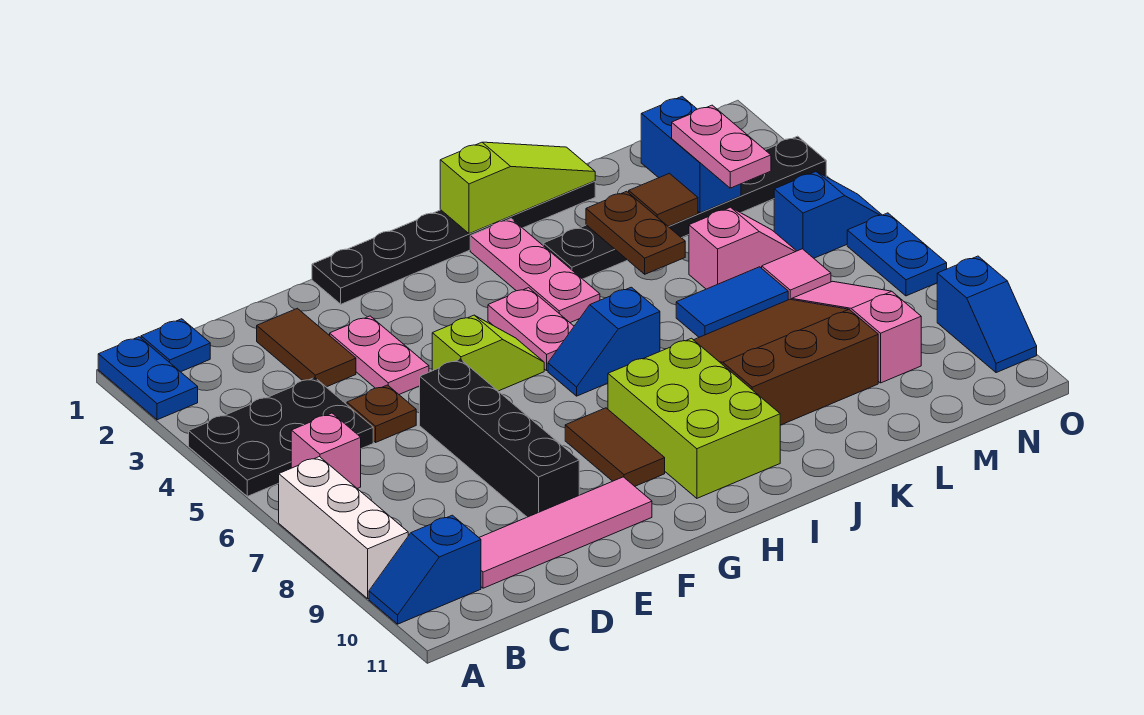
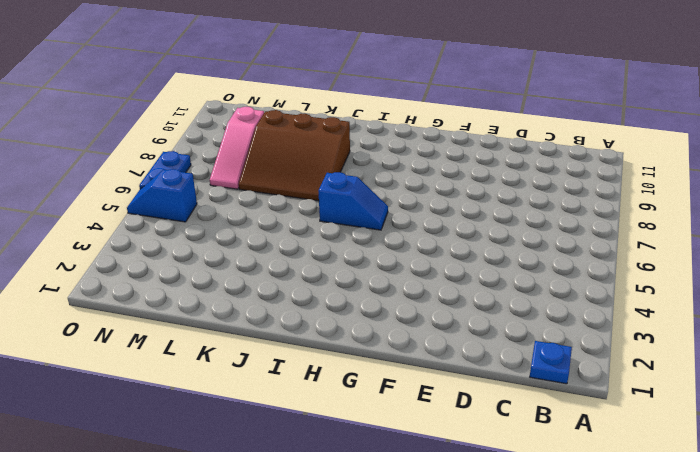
none -> blue plate A1:A2 level 1
none -> black plate A4:C5 level 1
none -> white brick A7:A9 level 1
none -> blue slope A10:B10 level 1 top B

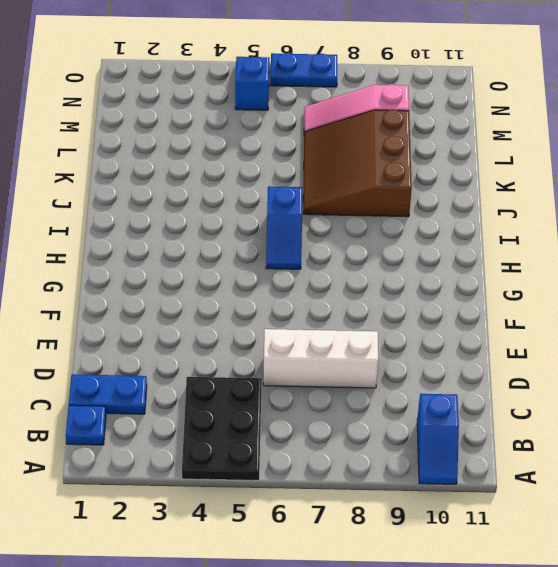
blue plate C1:C2 level 1 -> blue plate A1:A2 level 1
white brick D6:D8 level 1 -> white brick A7:A9 level 1
none -> pink brick B6 level 1
none -> pink tile C10:F10 level 1
none -> brown tile D2:D3 level 1
none -> brown plate D5 level 1

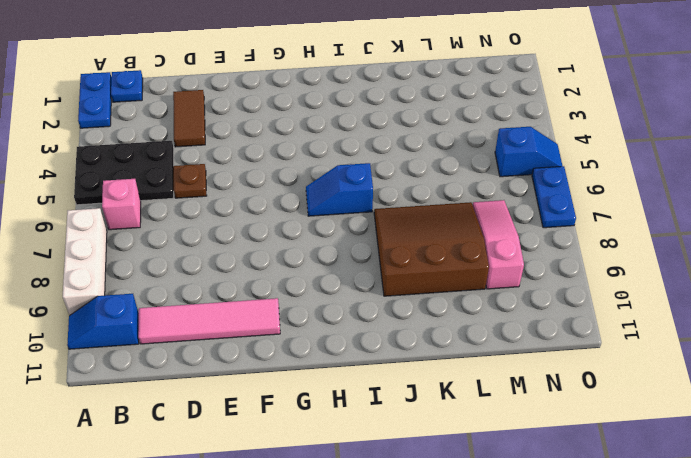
none -> pink plate E3:E4 level 1
none -> black brick E6:E9 level 1
none -> black plate F1:K1 level 1
none -> lime slope F5:G5 level 1 top F

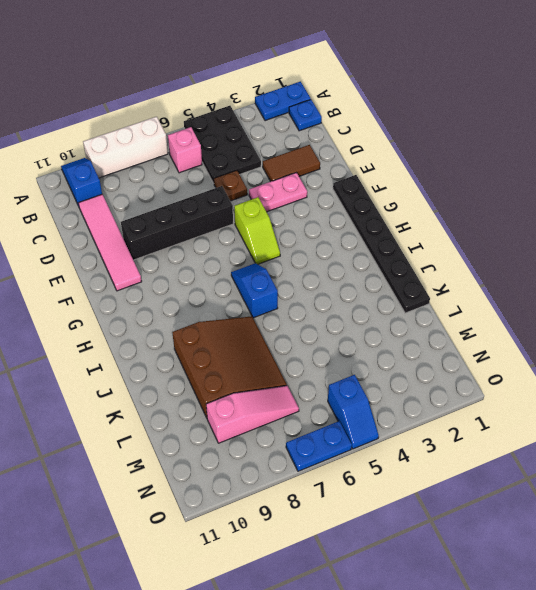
none -> brown tile G8:G9 level 1
none -> pink plate H4:H5 level 1
none -> lime brick H8:I10 level 1
none -> pink plate I2:I4 level 1

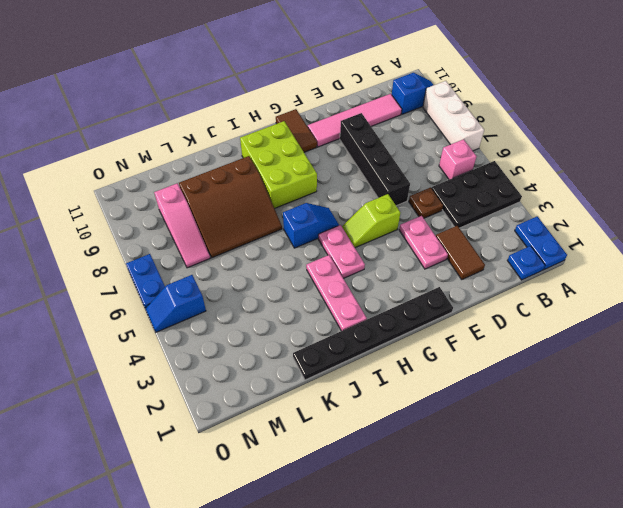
brown tile G10:G11 level 1 -> brown tile G8:G9 level 1
none -> black plate J3:O3 level 1
none -> blue tile K6:L6 level 1
none -> pink slope L5:M5 level 1 top L
none -> pink tile M6 level 1

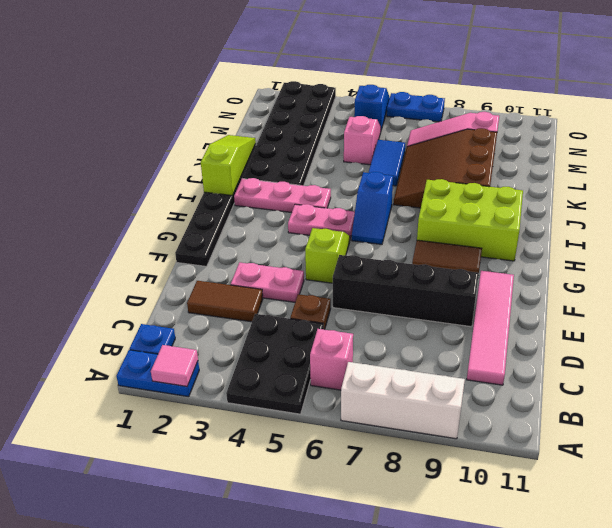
pink tile A2 level 2 -> pink tile M6 level 1
black plate J2:O3 level 1 -> black plate J3:O3 level 1
none -> blue slope A10:B10 level 1 top B
none -> blue slope O9:O10 level 1 top 9
none -> brown plate K3:K4 level 2
none -> brown tile L3 level 2

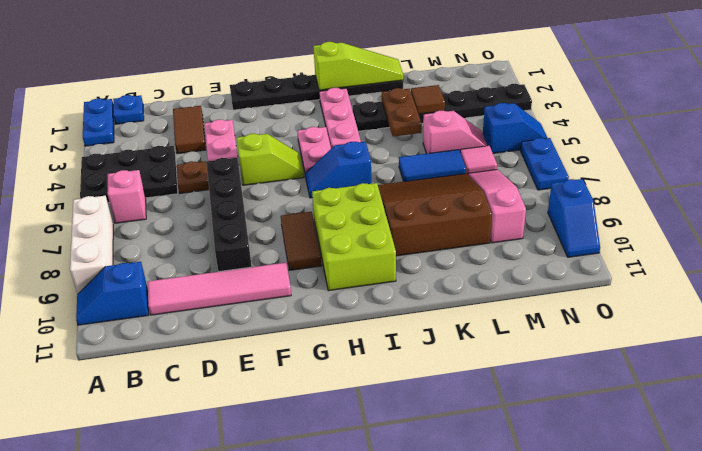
none -> blue brick M2:M3 level 2
none -> pink plate M3:M4 level 3

